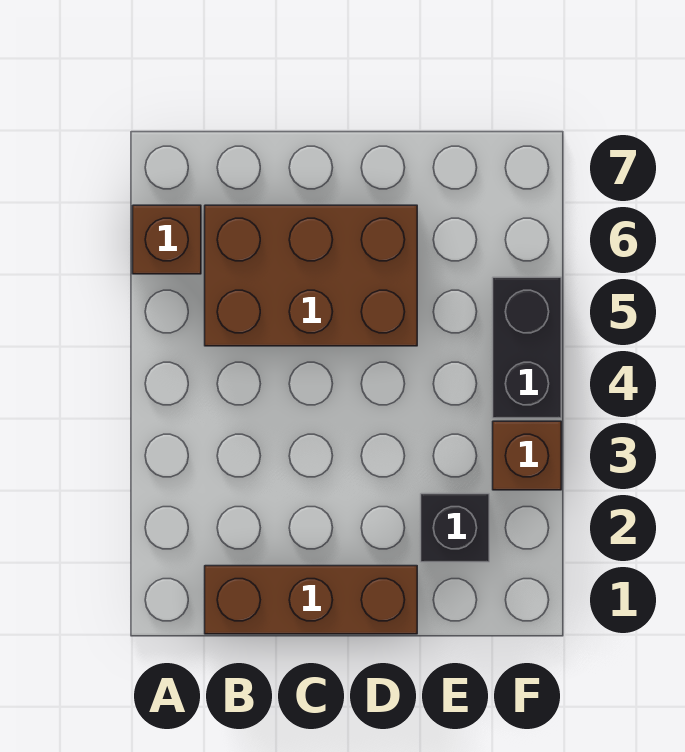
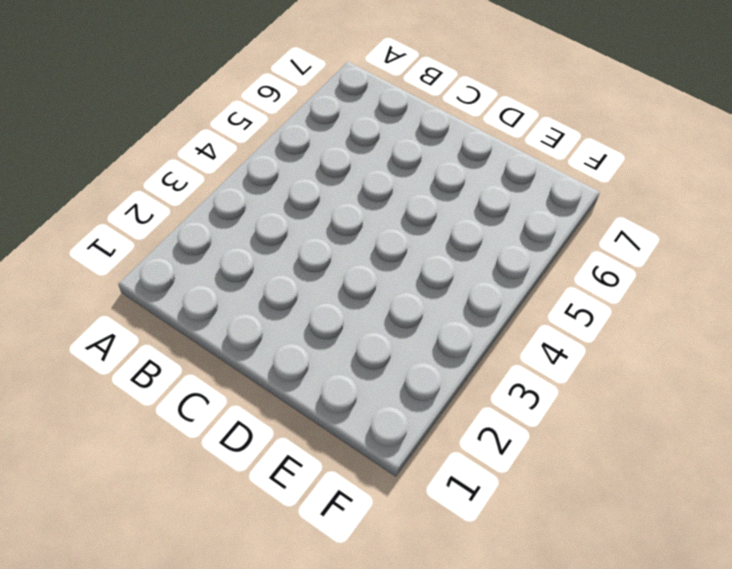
none -> brown brick A6 level 1
none -> brown brick B1:D1 level 1

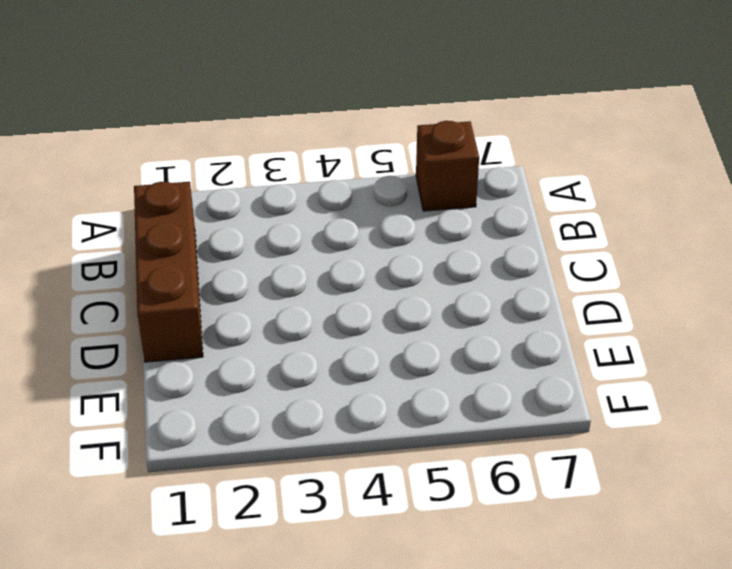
none -> brown brick B5:D6 level 1
none -> black brick E2 level 1

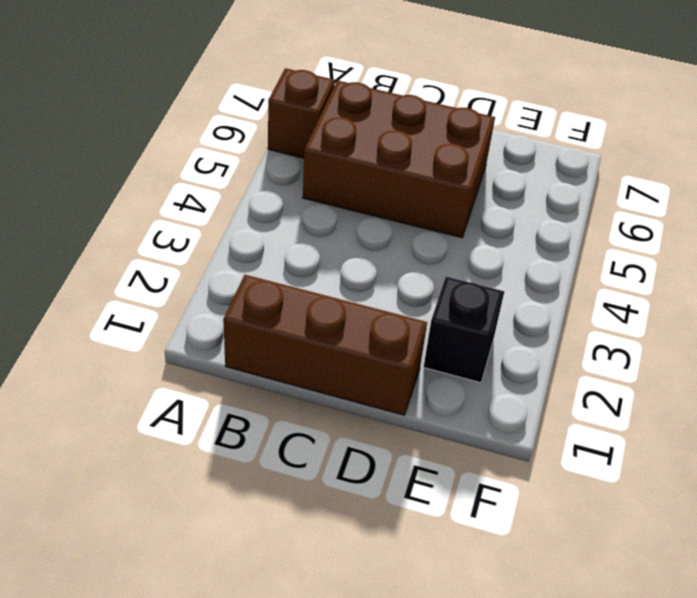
none -> brown brick F3 level 1
none -> black brick F4:F5 level 1

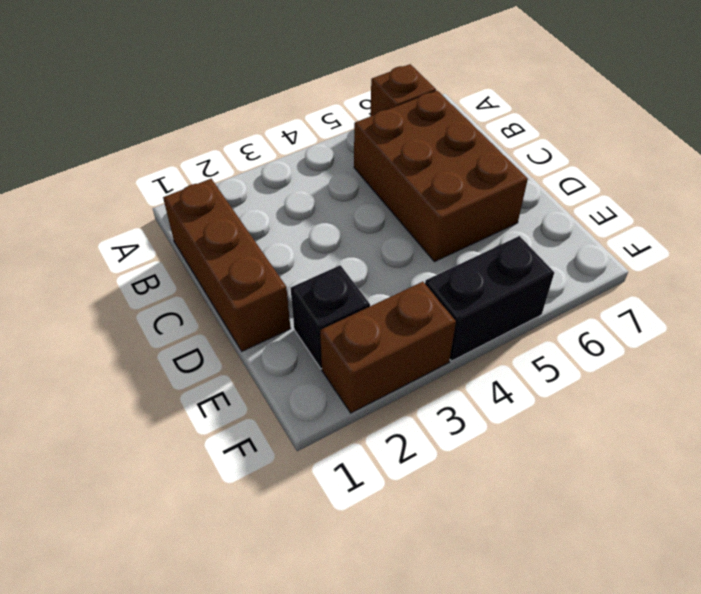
brown brick F2:F3 level 1 -> brown brick F3 level 1

